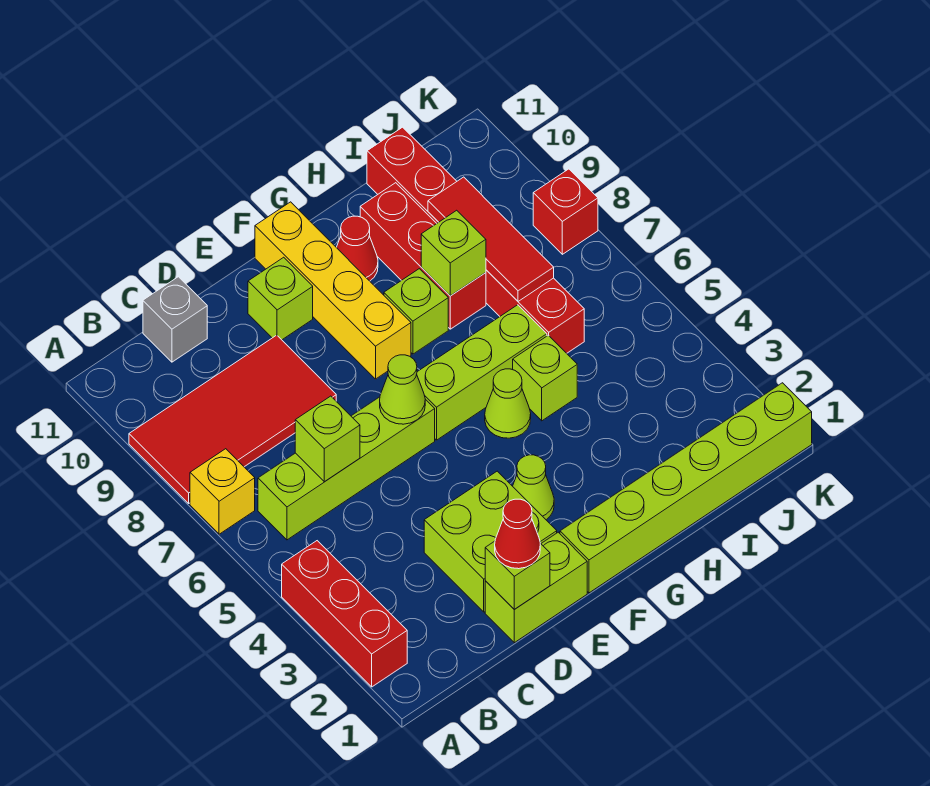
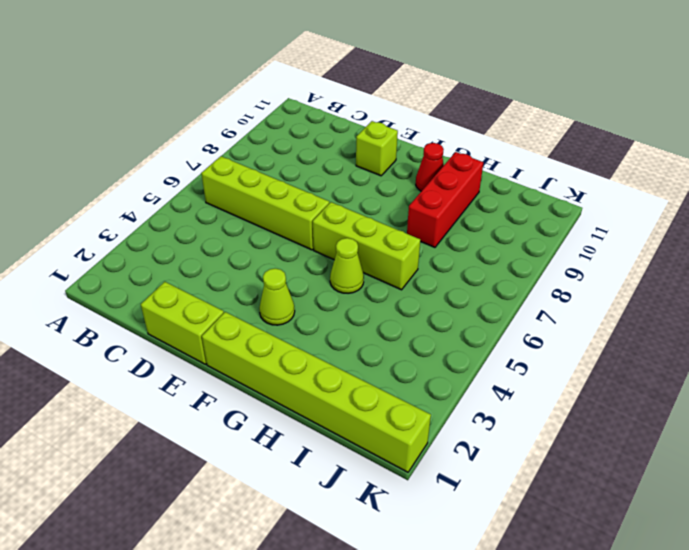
none -> red brick A2:A4 level 1
none -> yellow brick A7 level 1
none -> red tile A8:D9 level 1

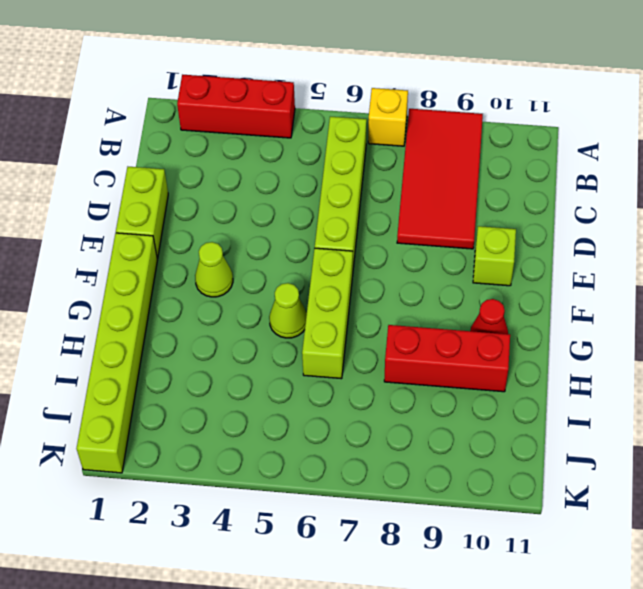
none -> grey brick C11 level 1
none -> lime brick D2:E3 level 1
none -> yellow brick F8:F11 level 1

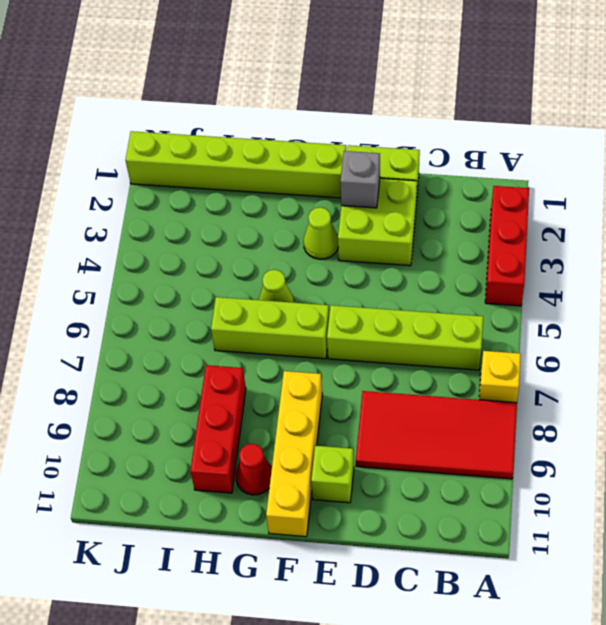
grey brick E2 level 2 -> grey brick C11 level 1
none -> lime brick G8 level 1
none -> lime brick H5 level 1
none -> red brick I6:I11 level 1

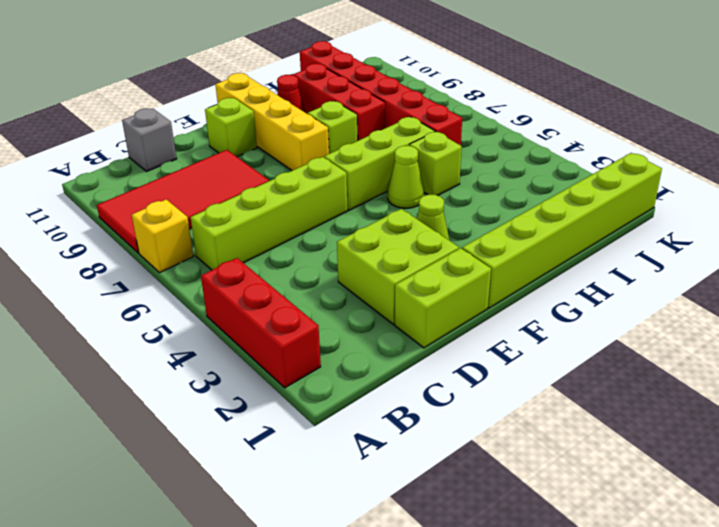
none -> red brick K8 level 1
none -> lime brick C6 level 2
none -> lime brick D1 level 2

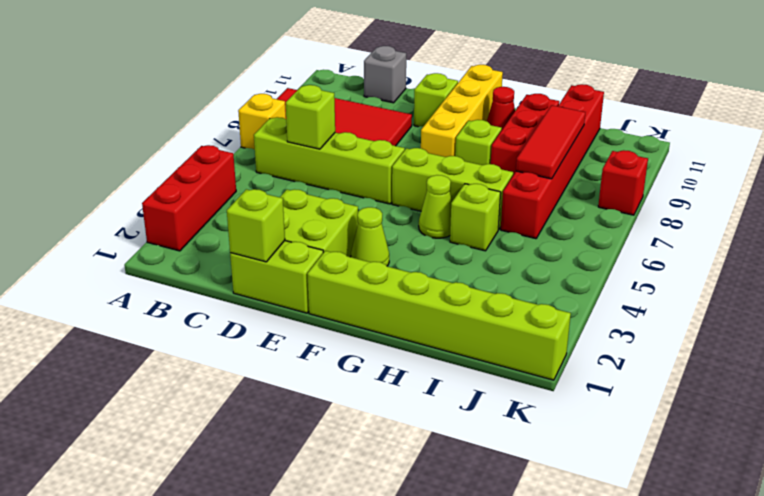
none -> lime cone E6 level 2
none -> lime brick H8 level 2
none -> red cone D1 level 3

